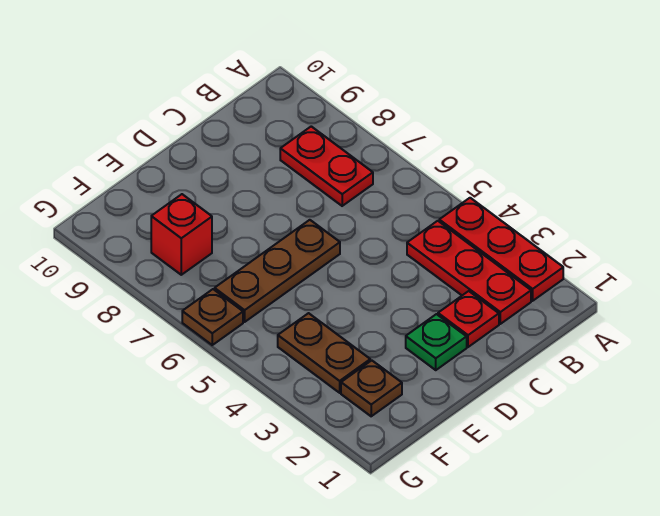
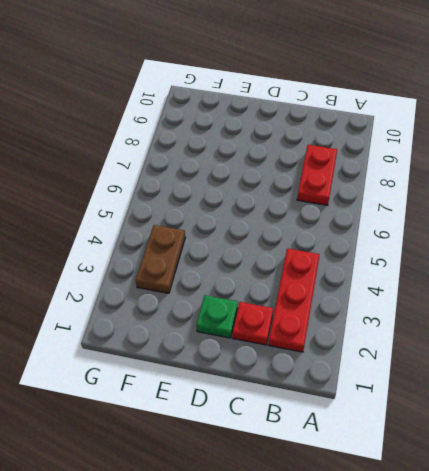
none -> red plate A2:A4 level 1
none -> brown plate D6:F6 level 1

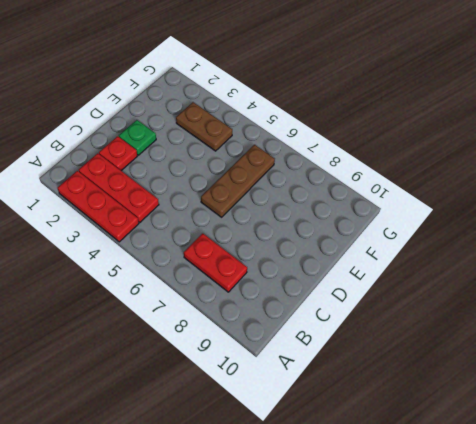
none -> brown plate F2 level 1
none -> red brick F8 level 1

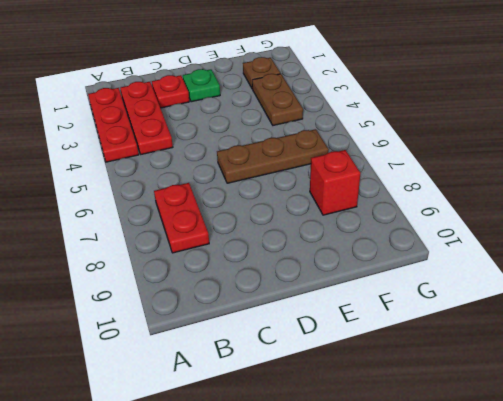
none -> brown plate G6 level 1

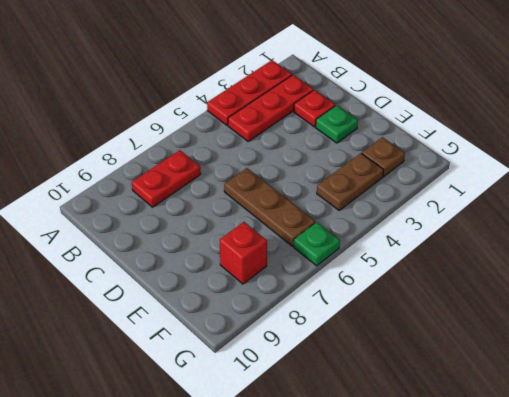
green plate G6 level 1 -> brown plate G6 level 1

